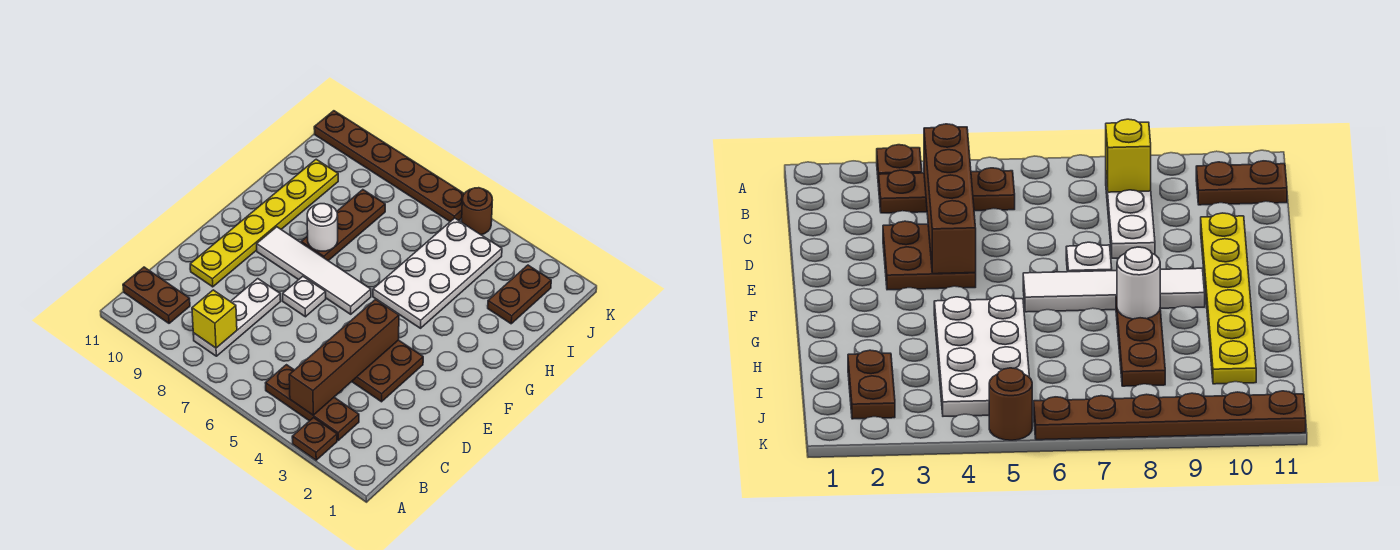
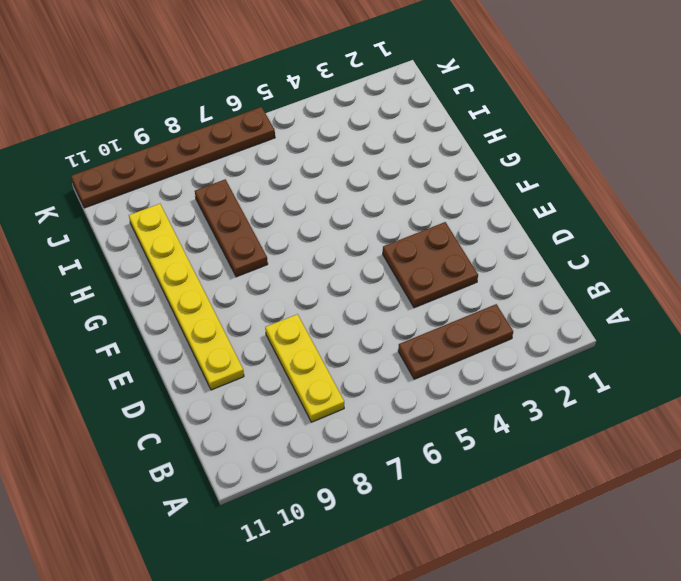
yellow plate B8:D8 level 1 -> white plate B8:D8 level 1
none -> brown plate A3 level 1
none -> brown plate B10:B11 level 1
none -> white plate E7 level 1

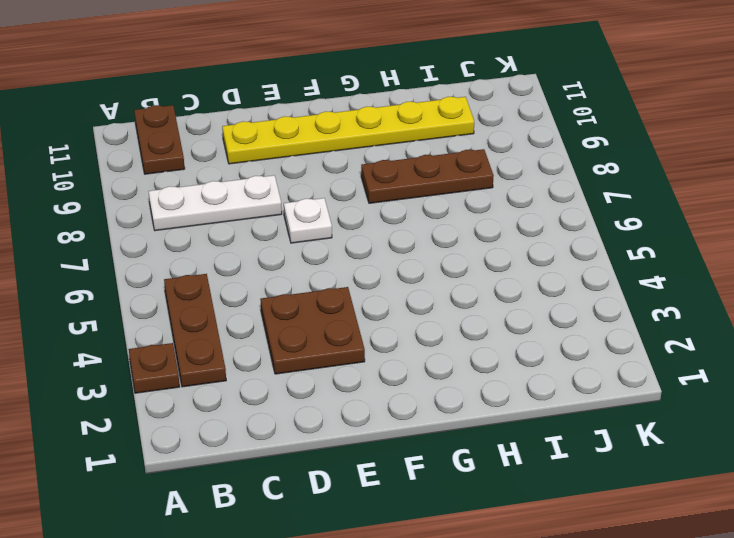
none -> white tile F6:F9 level 1
none -> white plate G4:J5 level 1
none -> brown plate I2:J2 level 1

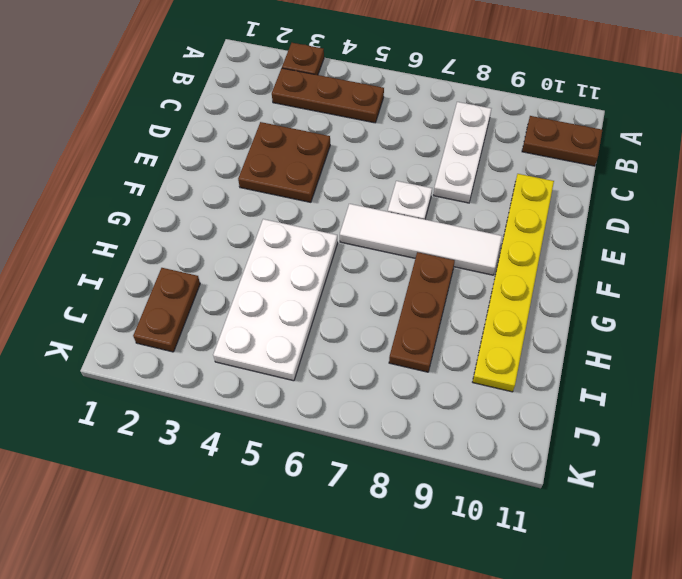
none -> brown round brick K5 level 1
none -> brown plate K6:K11 level 1
none -> brown brick B4:E4 level 2

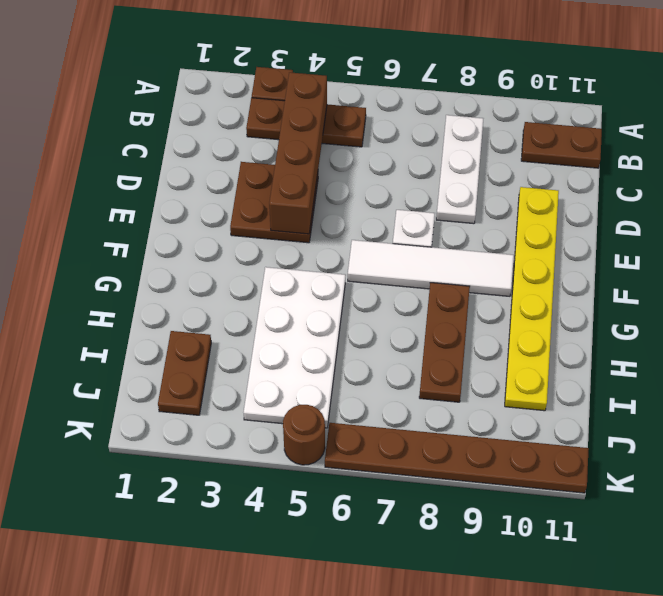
none -> yellow brick B8 level 2
none -> white round brick G8 level 2

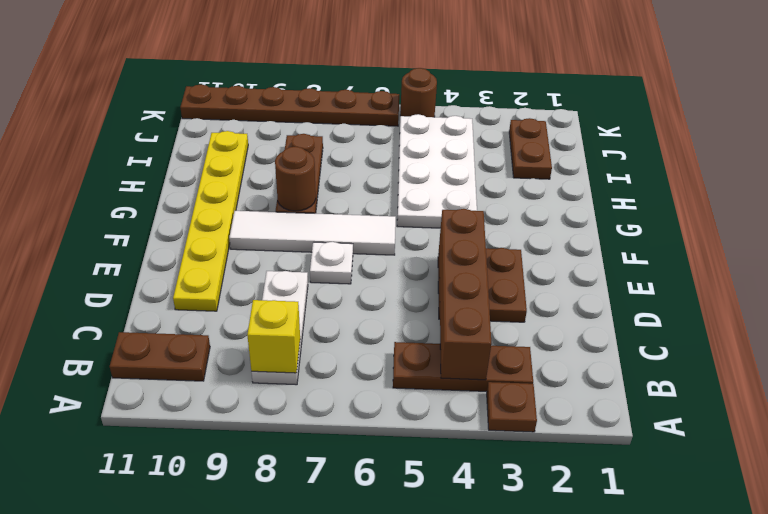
brown round brick G8 level 2 -> white round brick G8 level 2

